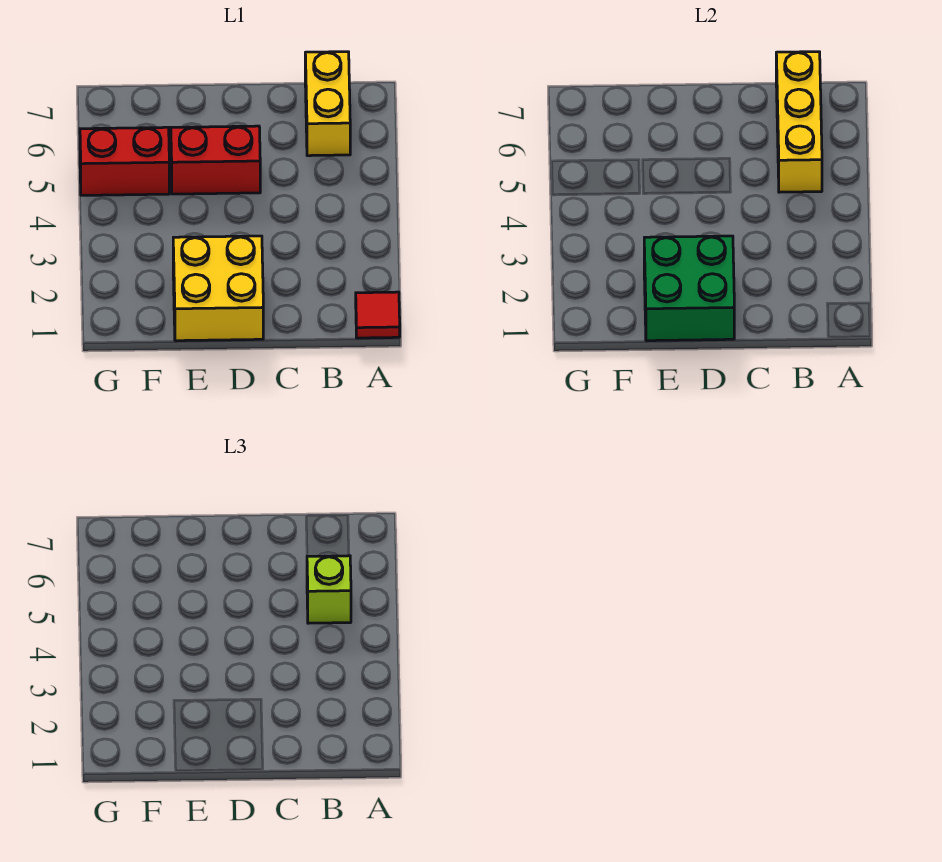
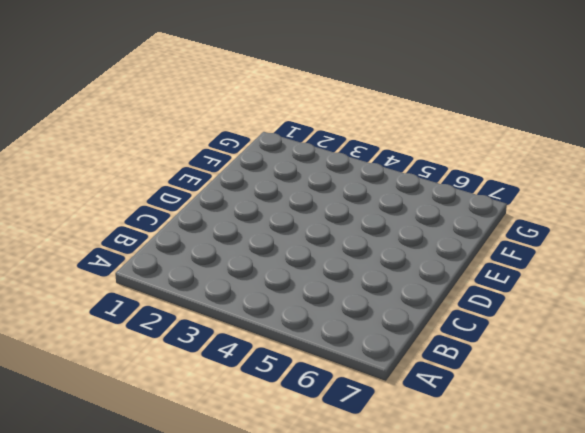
none -> red tile A1 level 1
none -> yellow brick B6:B7 level 1

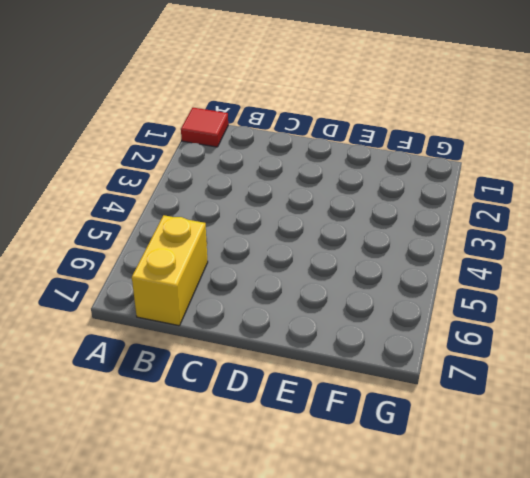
none -> yellow brick D1:E2 level 1
none -> red brick D5:E5 level 1

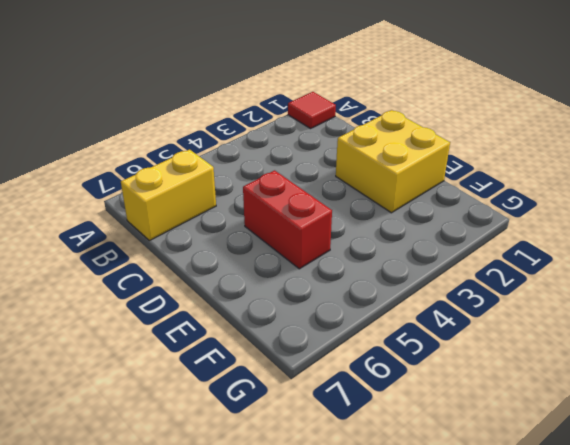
none -> red brick F5:G5 level 1
none -> yellow brick B5:B7 level 2

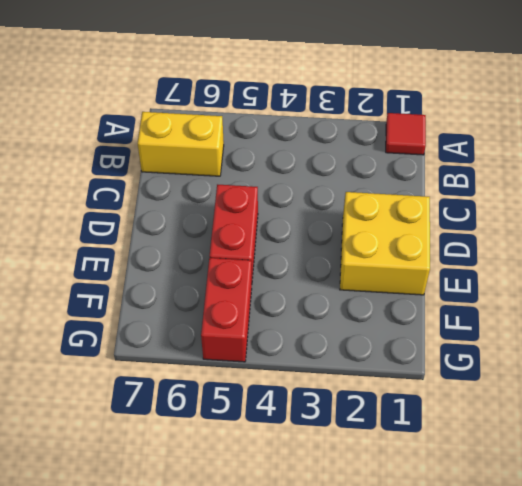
none -> yellow brick B5:B7 level 2
none -> green brick D1:E2 level 2

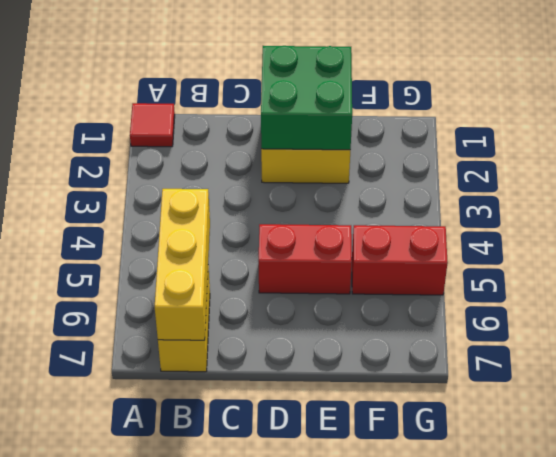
none -> lime brick B5 level 3

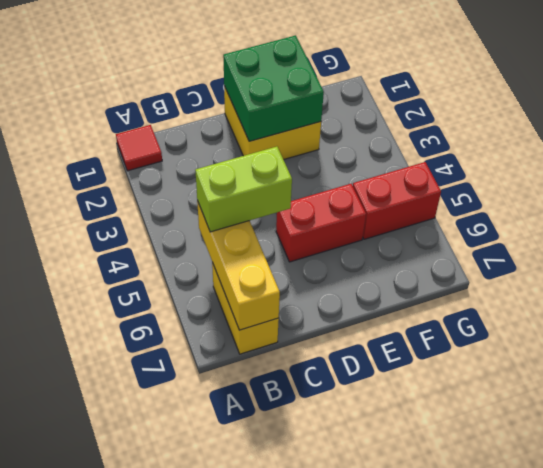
lime brick B5:C5 level 3 -> lime brick B5 level 3

